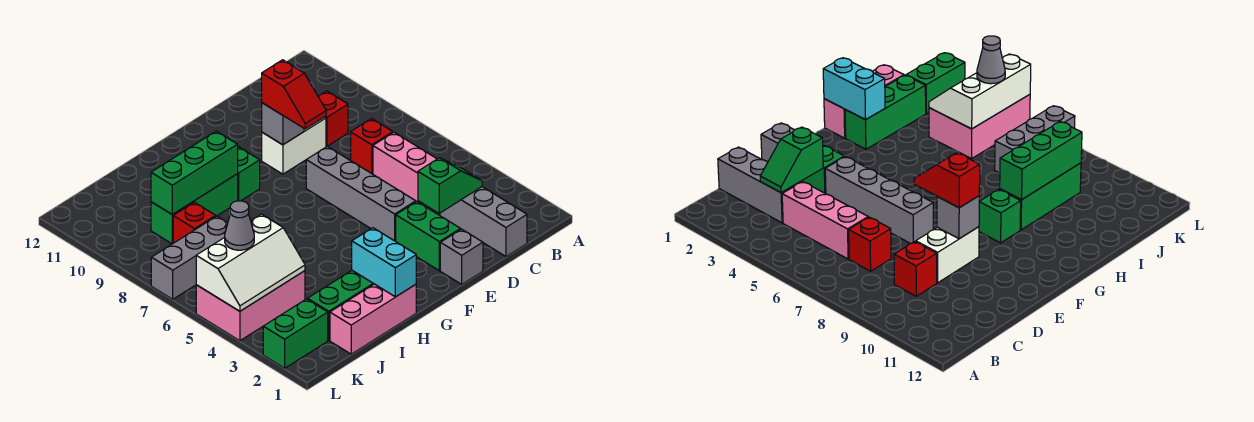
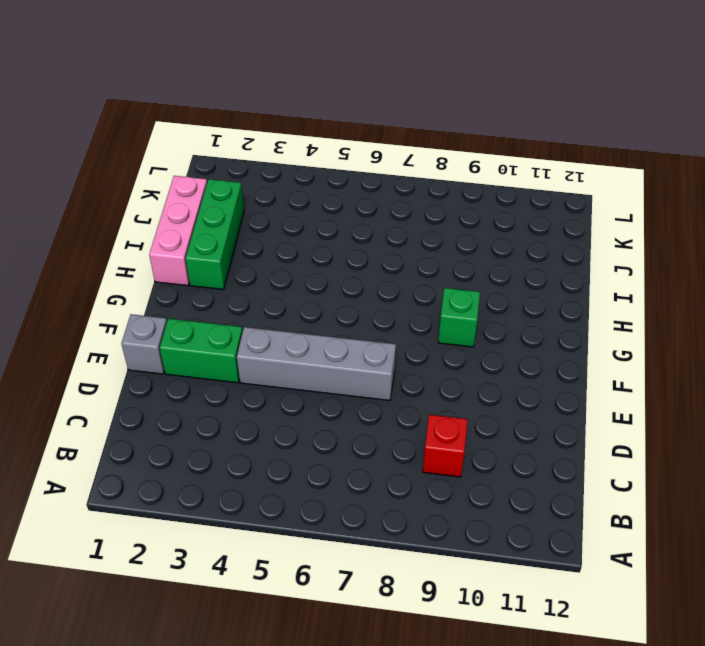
none -> grey brick C1:C3 level 1
none -> pink brick C4:C6 level 1
none -> red brick C7 level 1

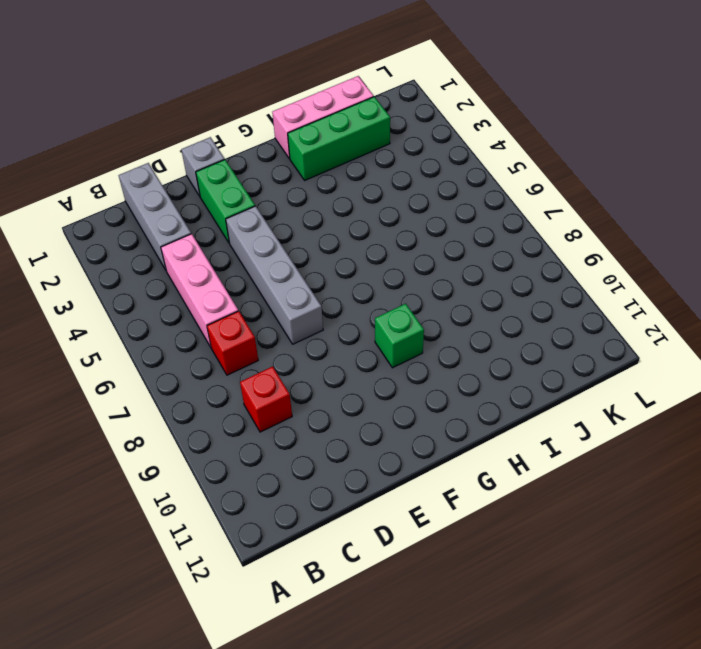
none -> white brick D9:E9 level 1
none -> green brick H9:J9 level 1
none -> pink brick J4:L5 level 1

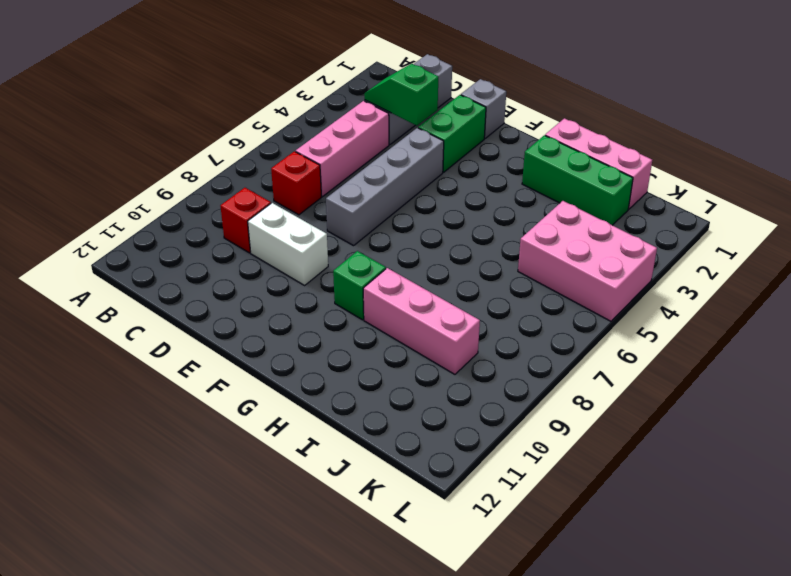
pink brick H9:J9 level 1 -> green brick H9:J9 level 1
none -> grey brick J7:L7 level 1
none -> red brick J8 level 1
none -> green brick K2:L2 level 1

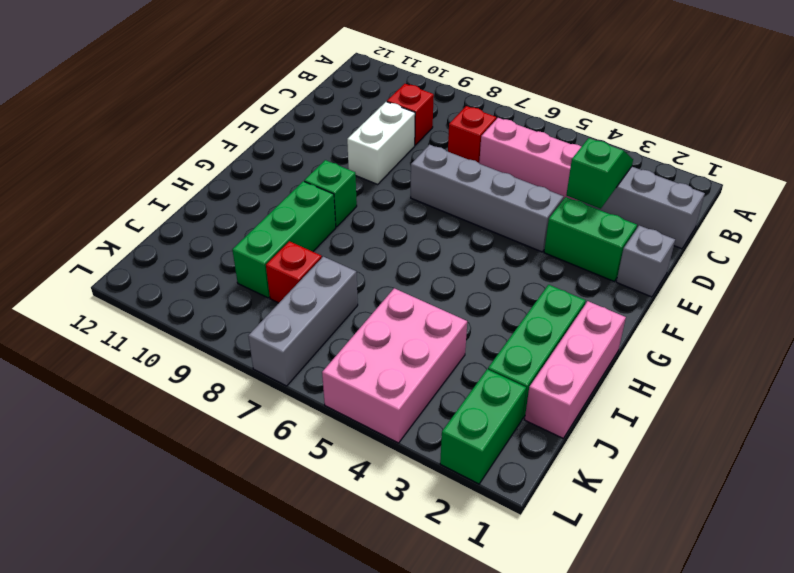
none -> grey brick E9 level 2
none -> cyan brick H1:H2 level 2
none -> green brick H9:J9 level 2

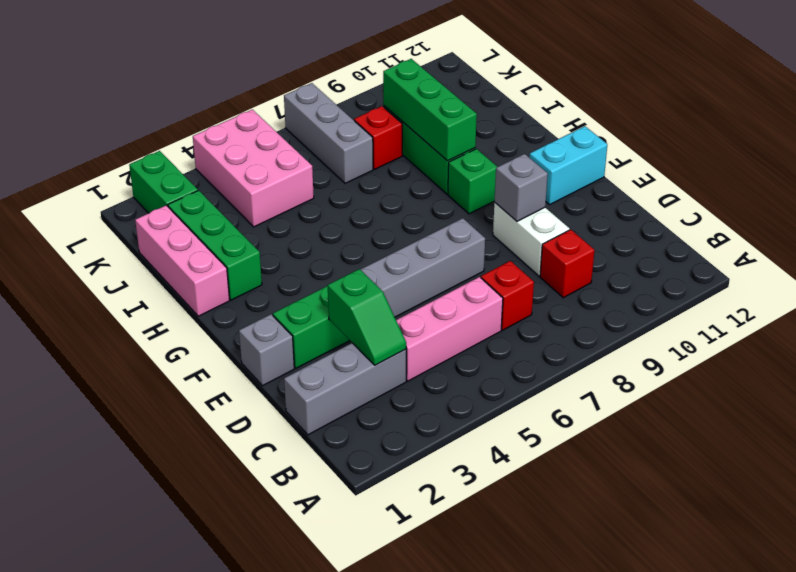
cyan brick F11:F12 level 1 -> cyan brick H1:H2 level 2
none -> white slope J4:L5 level 2 top 5
none -> red slope E8:E9 level 3 top 9
none -> grey cone K5 level 3

